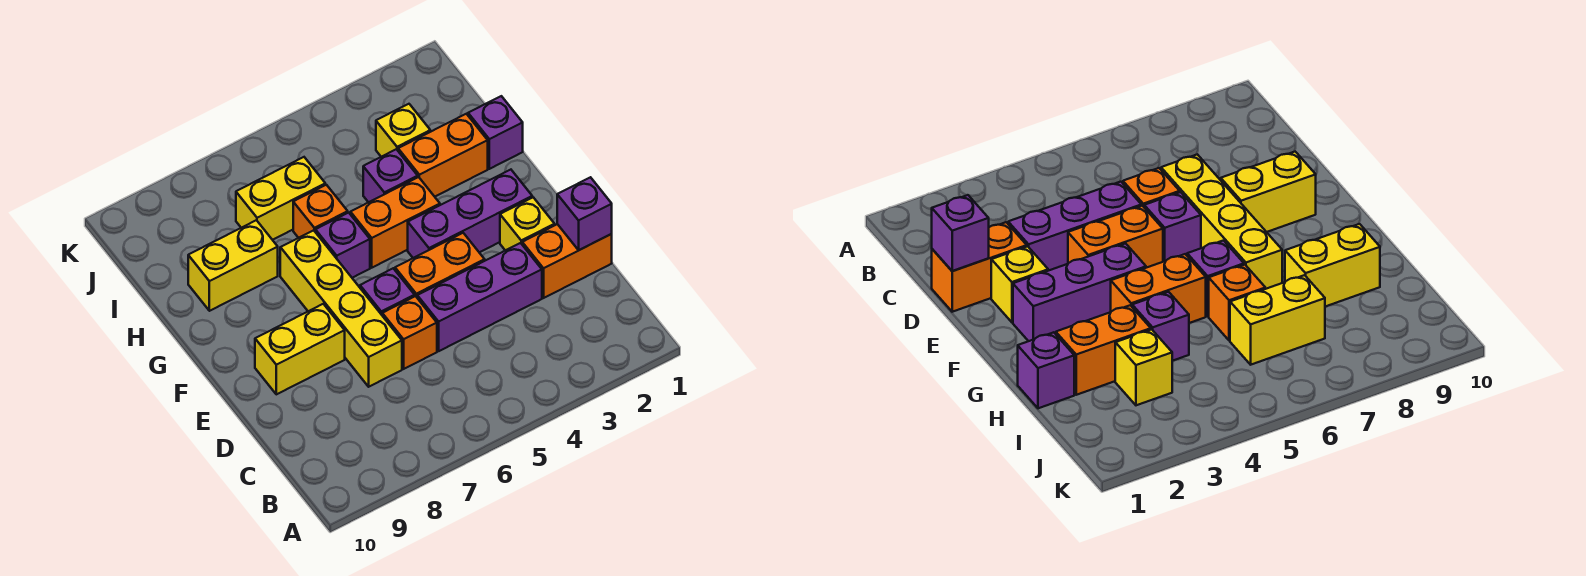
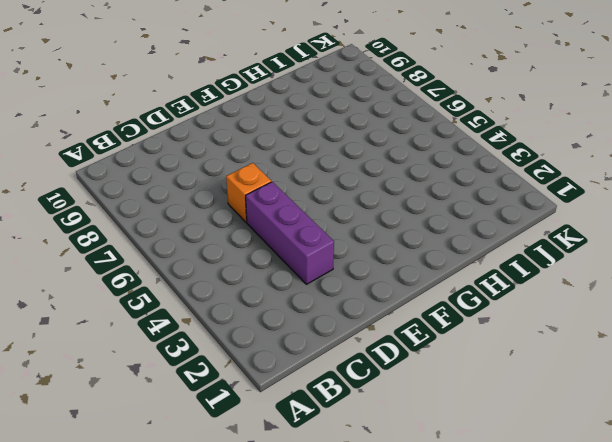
none -> orange brick D1:D2 level 1
none -> yellow brick D7:G7 level 1
none -> yellow brick E2 level 1

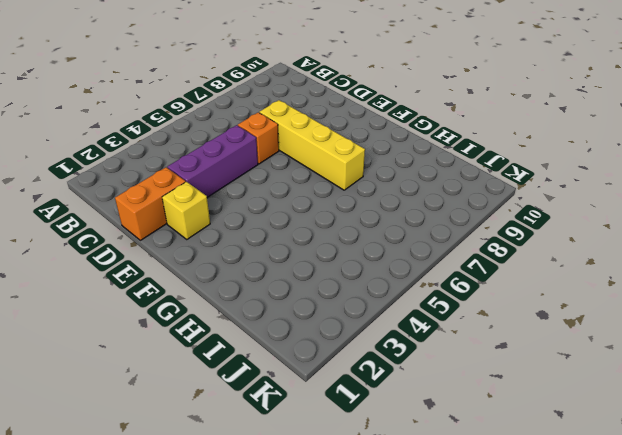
none -> orange brick E4:E5 level 1
none -> purple brick E6 level 1
none -> yellow brick E8:E9 level 1

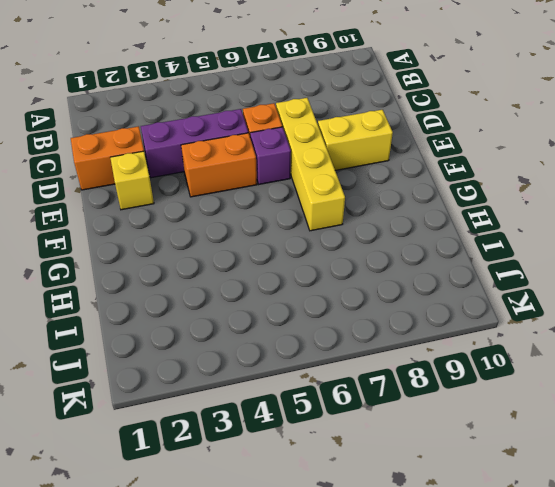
none -> purple brick F2:F4 level 1
none -> orange brick G4:G5 level 1
none -> purple brick G6 level 1

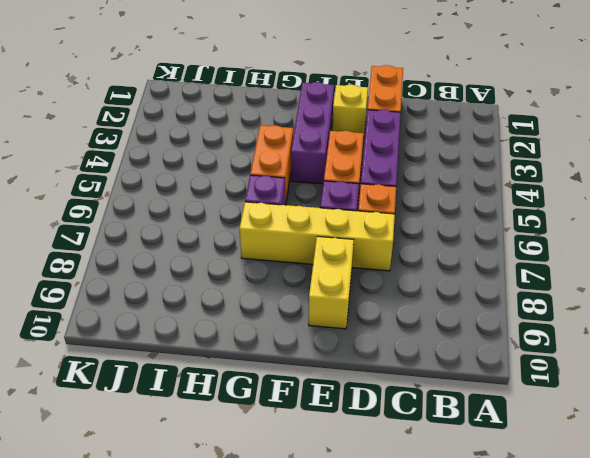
none -> purple brick H1 level 1
none -> orange brick H2:H3 level 1
none -> purple brick H4 level 1

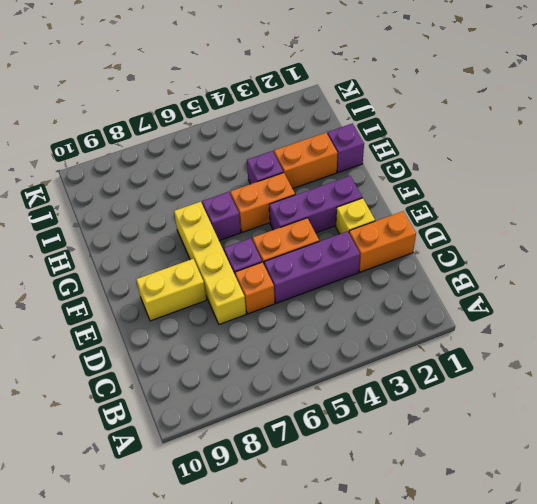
none -> orange brick H6 level 1
none -> yellow brick H8:H9 level 1
none -> yellow brick I3 level 1

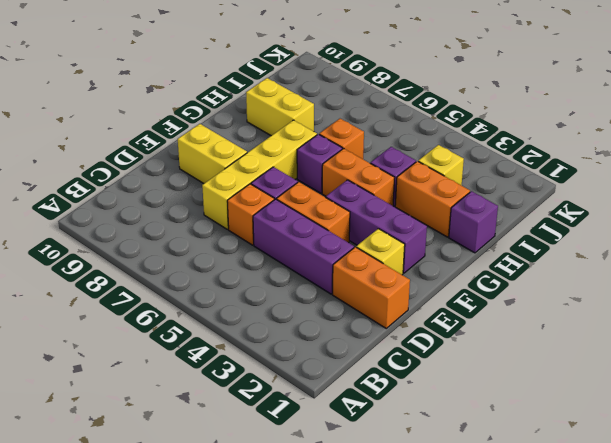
none -> yellow brick I6:I7 level 1
none -> purple brick D1 level 2

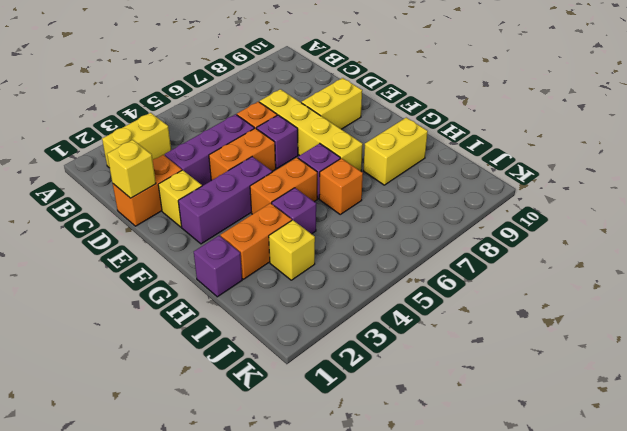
yellow brick B2:B3 level 1 -> yellow brick I6:I7 level 1
yellow brick D1 level 2 -> purple brick D1 level 2

